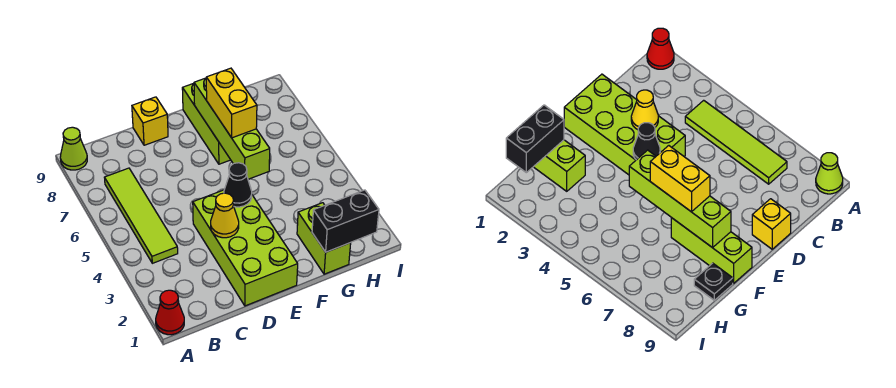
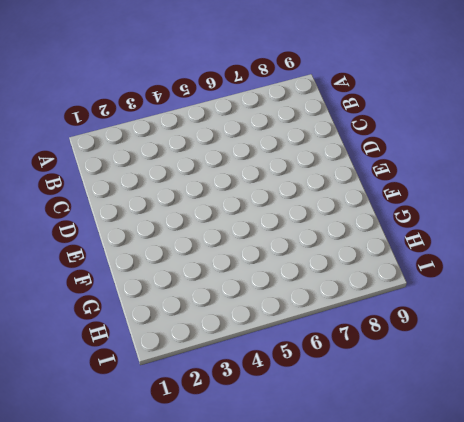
none -> red cone A1 level 1
none -> lime cone A9 level 1
none -> lime tile B4:B7 level 1

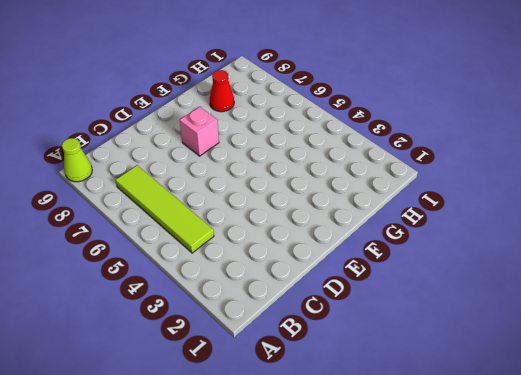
pink brick E7 level 1 -> none
red cone G8 level 1 -> red cone A1 level 1
none -> lime brick D1:E4 level 1
none -> yellow brick D9 level 1
none -> lime brick F7:F9 level 1

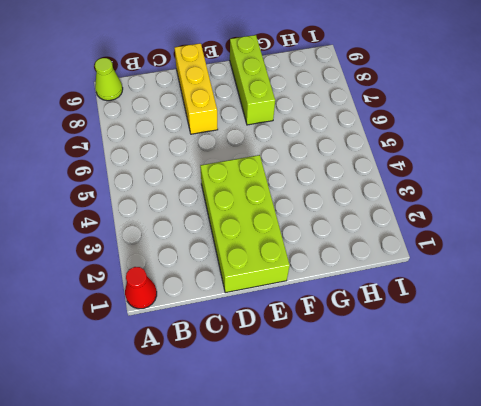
yellow brick D7:D9 level 1 -> yellow brick D9 level 1
none -> lime tile B4:B7 level 1
none -> lime brick G1:G2 level 1
none -> black plate G9 level 1

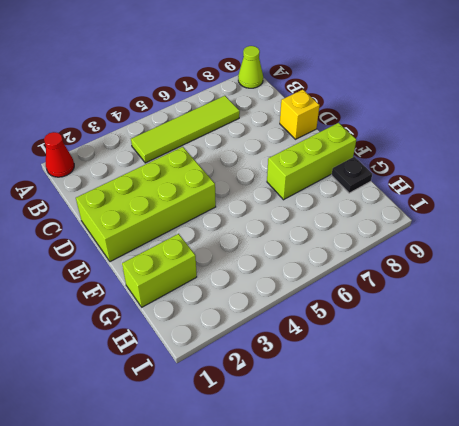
none -> yellow cone D3 level 2
none -> black cone E4 level 2
none -> lime brick F5:F8 level 2

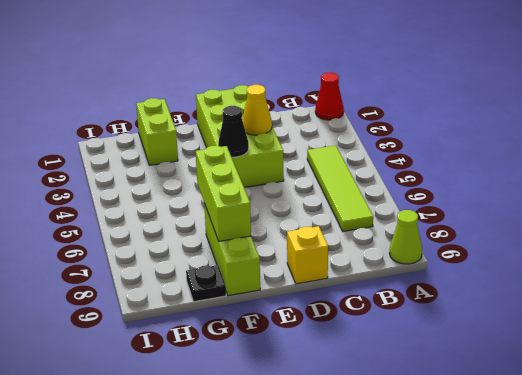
lime brick F6:F8 level 2 -> lime brick F5:F8 level 2
none -> black brick G1:H1 level 2
none -> yellow brick F6:F7 level 3

